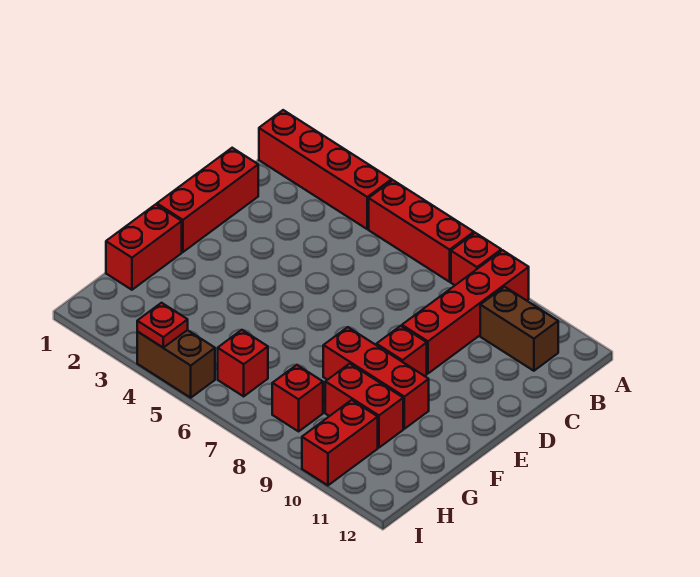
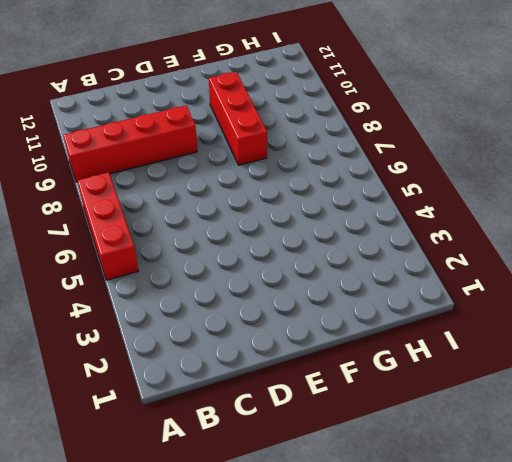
none -> red brick A1:A4 level 1
none -> red brick A8 level 1
none -> brown brick B10:B11 level 1

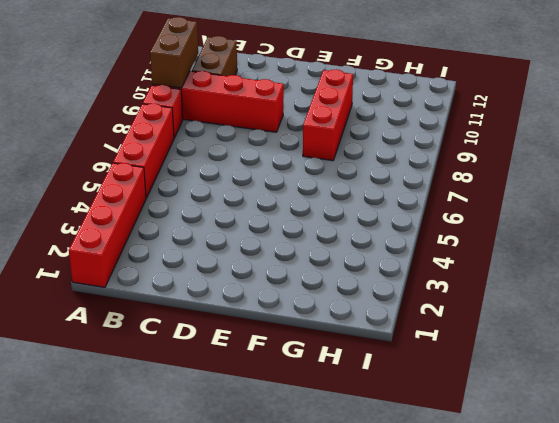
brown brick A9:A10 level 2 -> brown brick I4:I5 level 1
none -> red brick C1:E1 level 1
none -> red brick E9 level 1
none -> red brick F1:G1 level 1

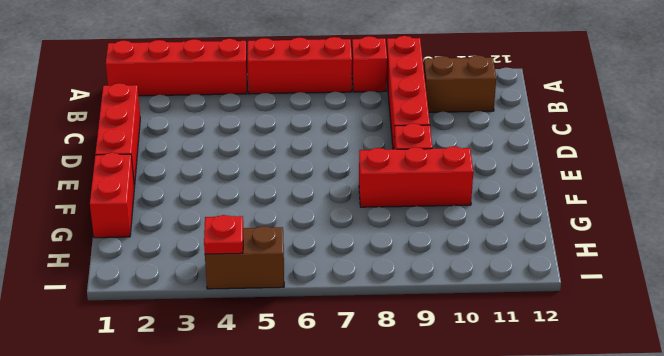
none -> red brick G9:G10 level 1
none -> red brick H6 level 1
none -> red brick H8 level 1

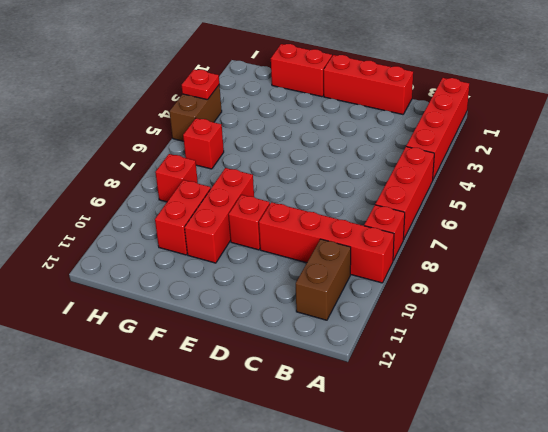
none -> red brick H10:I10 level 1

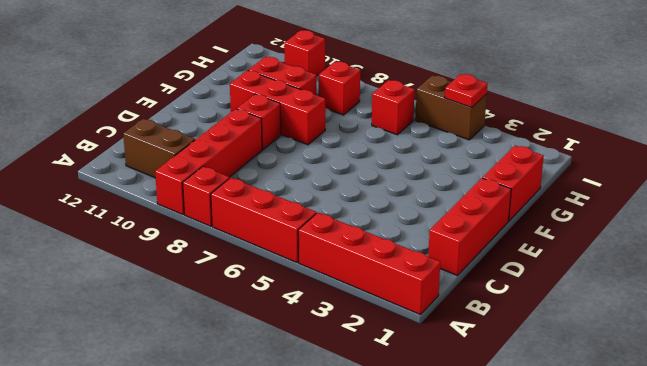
red brick I10 level 1 -> red brick H10:I10 level 1

